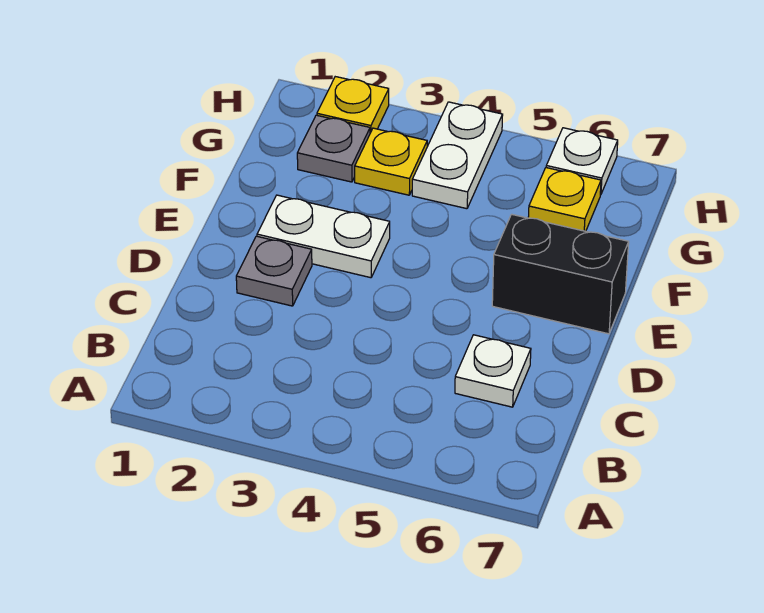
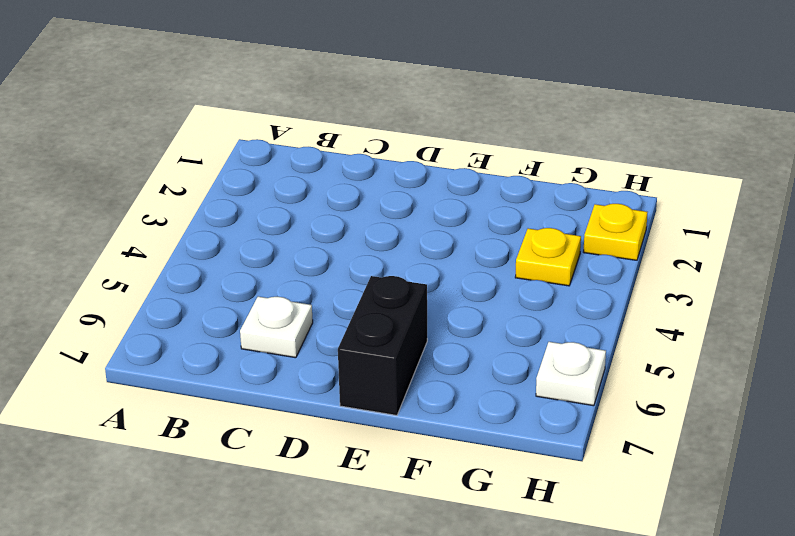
none -> grey plate D2 level 1
none -> white plate E2:E3 level 1

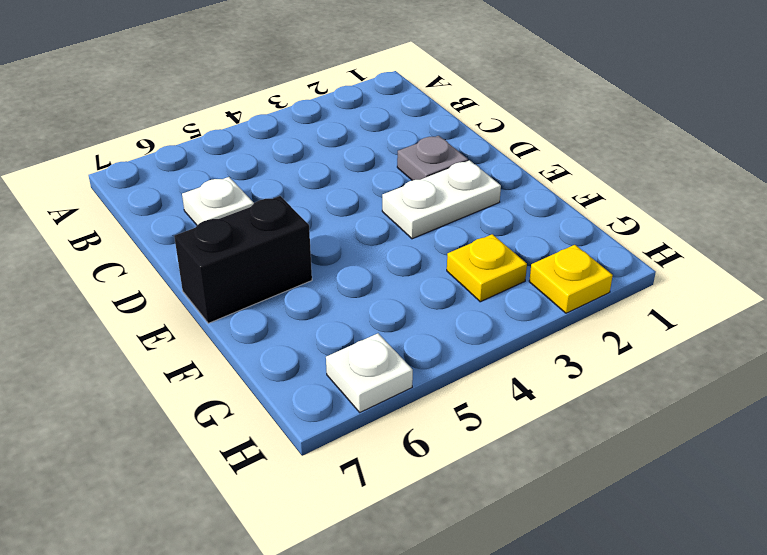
none -> grey plate G2 level 1
none -> white plate G4:H4 level 1

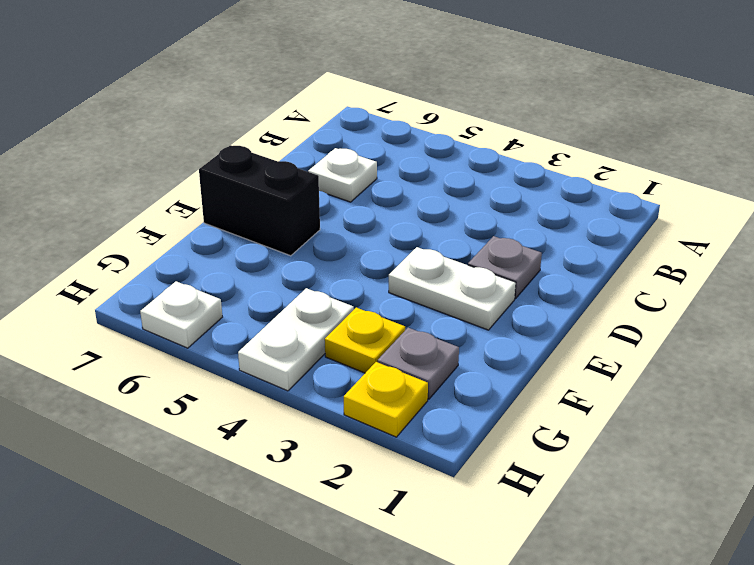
none -> yellow plate G6 level 1

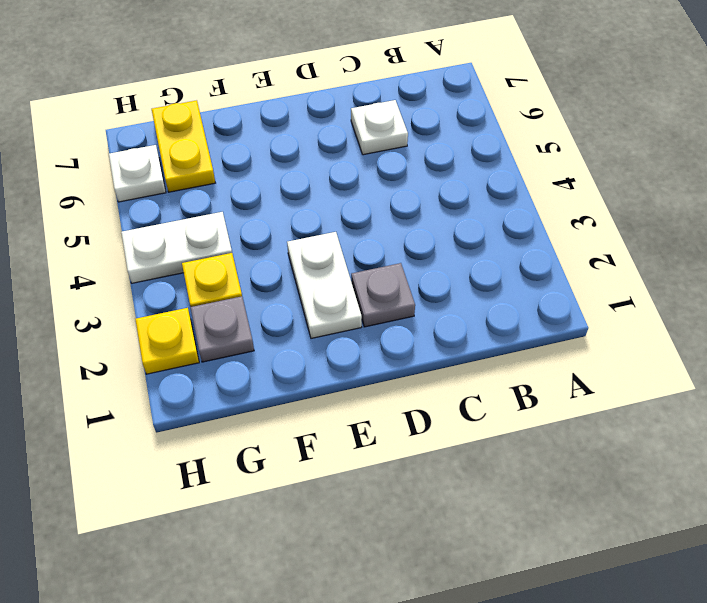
yellow plate G6:G7 level 1 -> yellow plate G6 level 1
none -> black brick E6:E7 level 1

